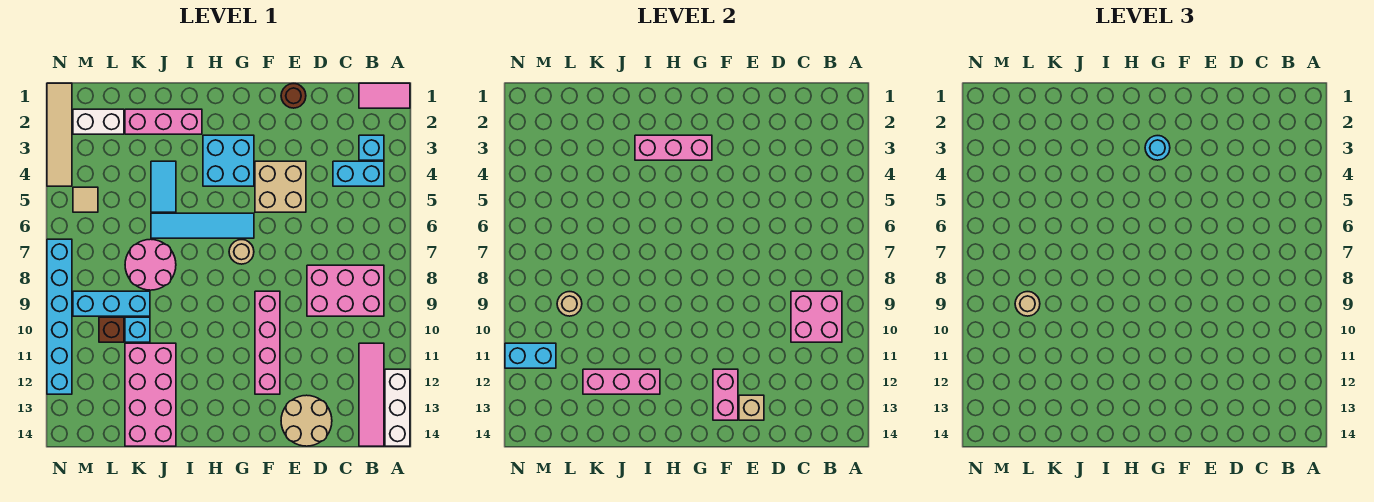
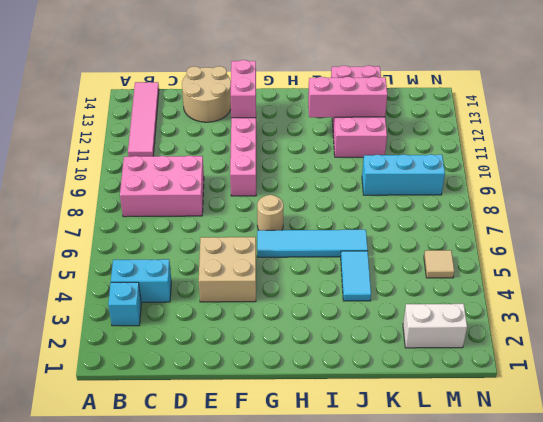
none -> pink tile A1:B1 level 1
none -> white brick A12:A14 level 1
none -> brown round brick E1 level 1
none -> cyan brick G3:H4 level 1

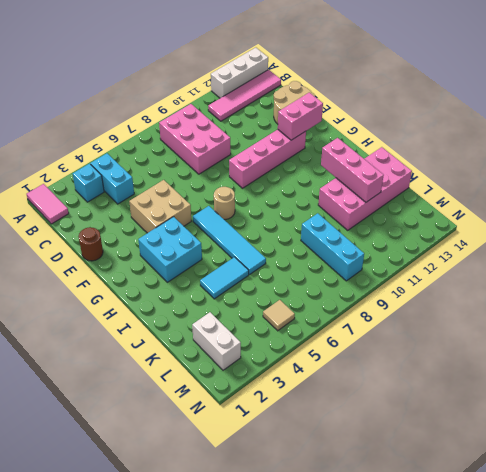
none -> pink brick I2:K2 level 1
none -> pink round brick J7:K8 level 1
none -> cyan brick K10 level 1
none -> brown brick L10 level 1

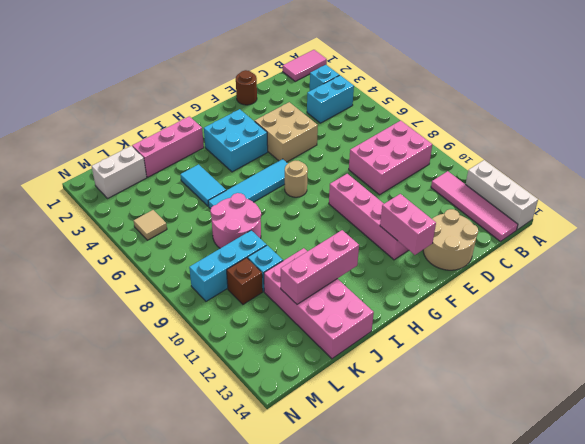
none -> tan tile N1:N4 level 1
none -> cyan brick N7:N12 level 1
none -> pink brick B9:C10 level 2
none -> tan brick E13 level 2

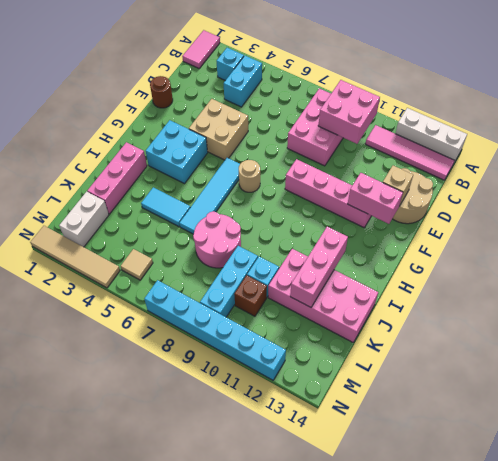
none -> pink brick G3:I3 level 2
none -> tan round brick L9 level 2
none -> cyan brick M11:N11 level 2
none -> cyan round brick G3 level 3

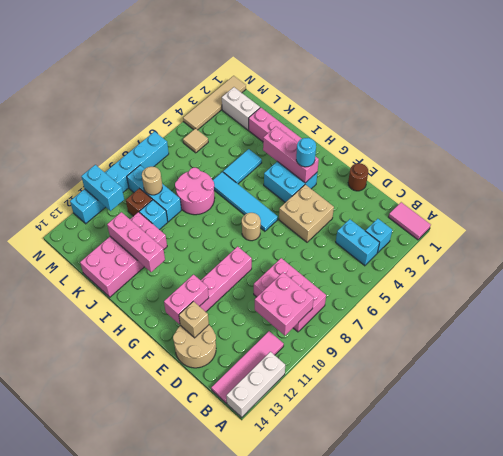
none -> tan round brick L9 level 3

